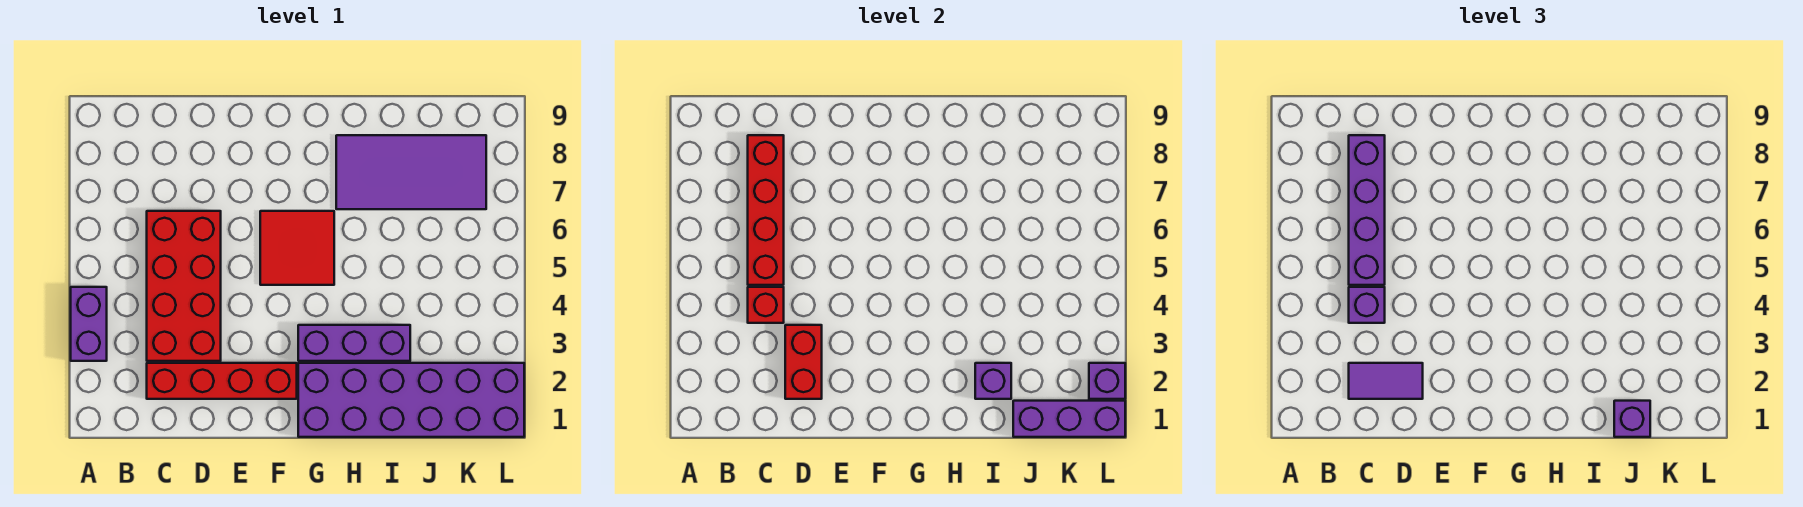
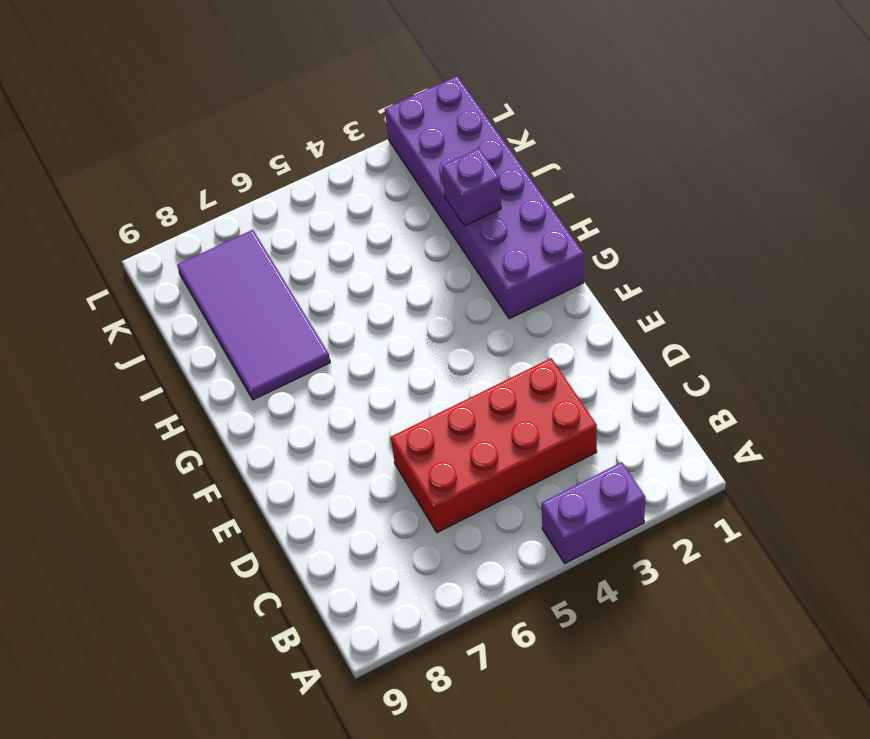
none -> red brick C2:F2 level 1
none -> red tile F5:G6 level 1
none -> purple brick G3:I3 level 1

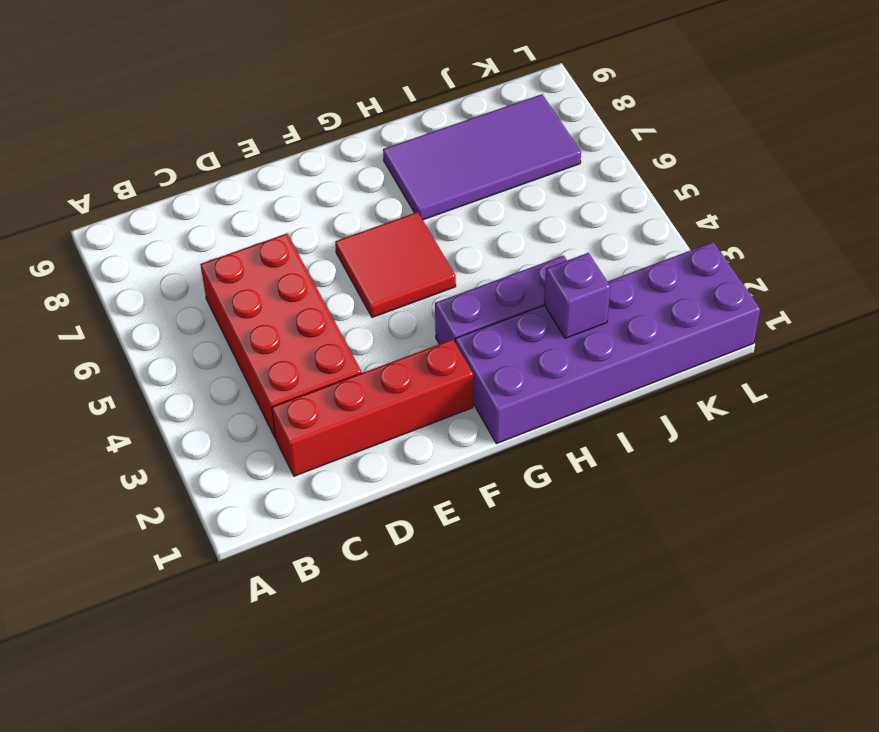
none -> purple brick A3:A4 level 1
none -> red brick C4 level 2
none -> red brick C5:C8 level 2

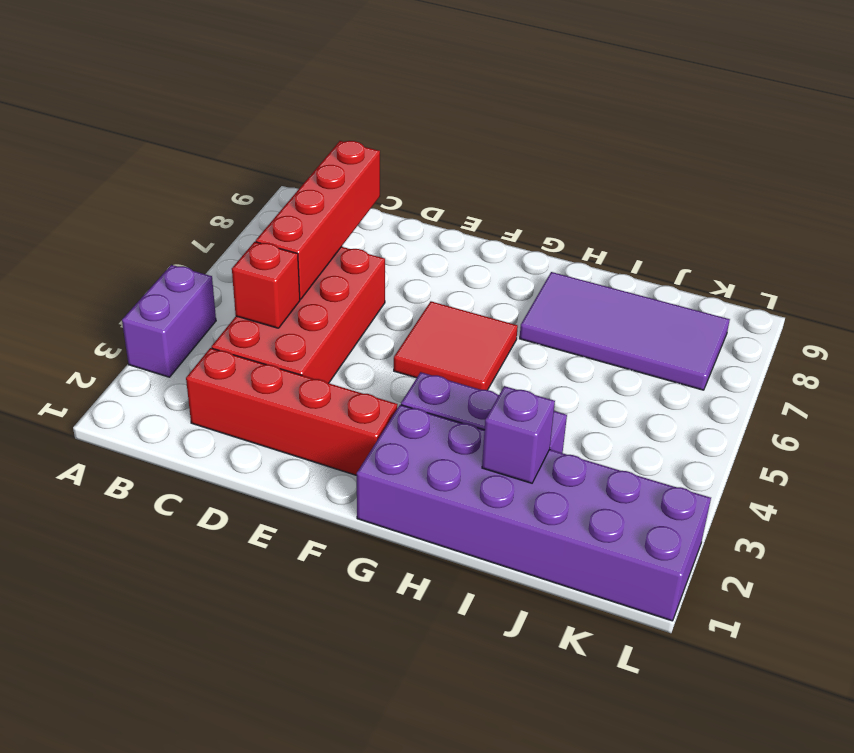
none -> red brick D2:D3 level 2
none -> purple brick J1:L1 level 2
none -> purple brick L2 level 2

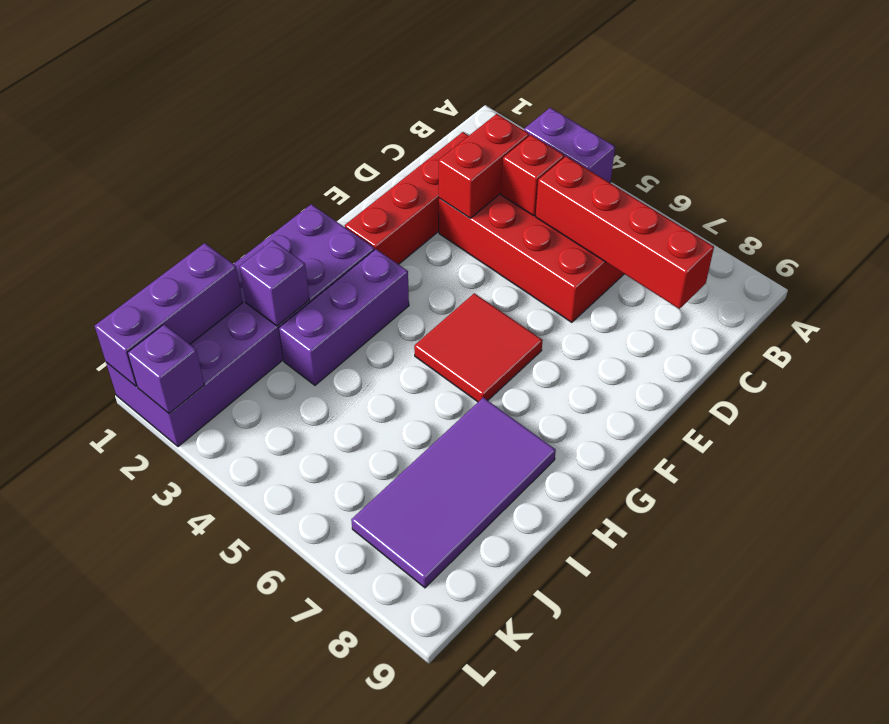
red brick C3:D3 level 2 -> red brick D2:D3 level 2
none -> purple tile C2:D2 level 3
none -> purple brick C4 level 3
none -> purple brick C5:C8 level 3

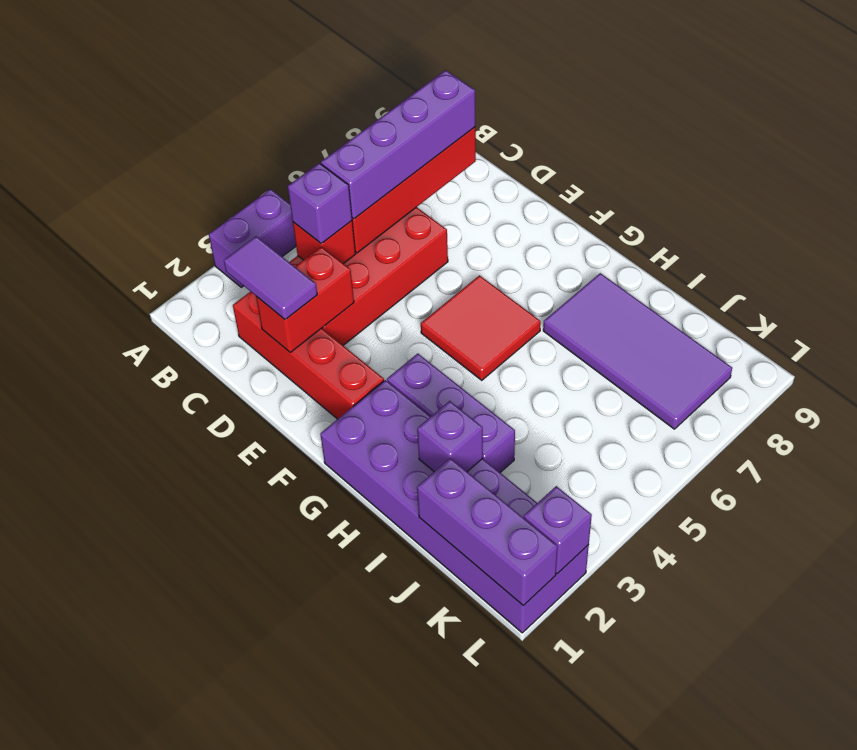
none -> purple brick J1 level 3

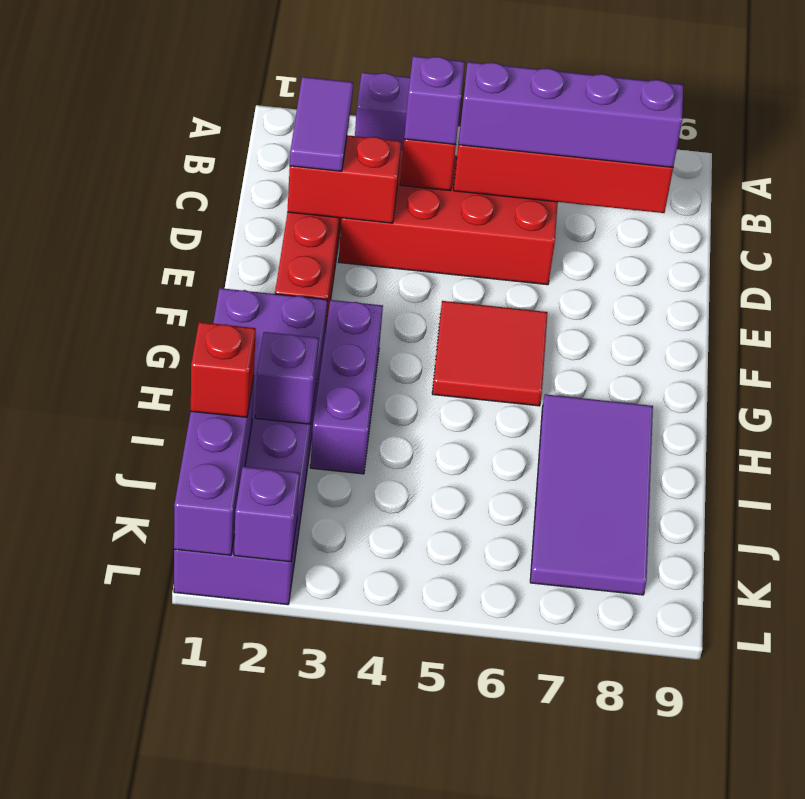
red brick J1 level 3 -> purple brick J1 level 3

